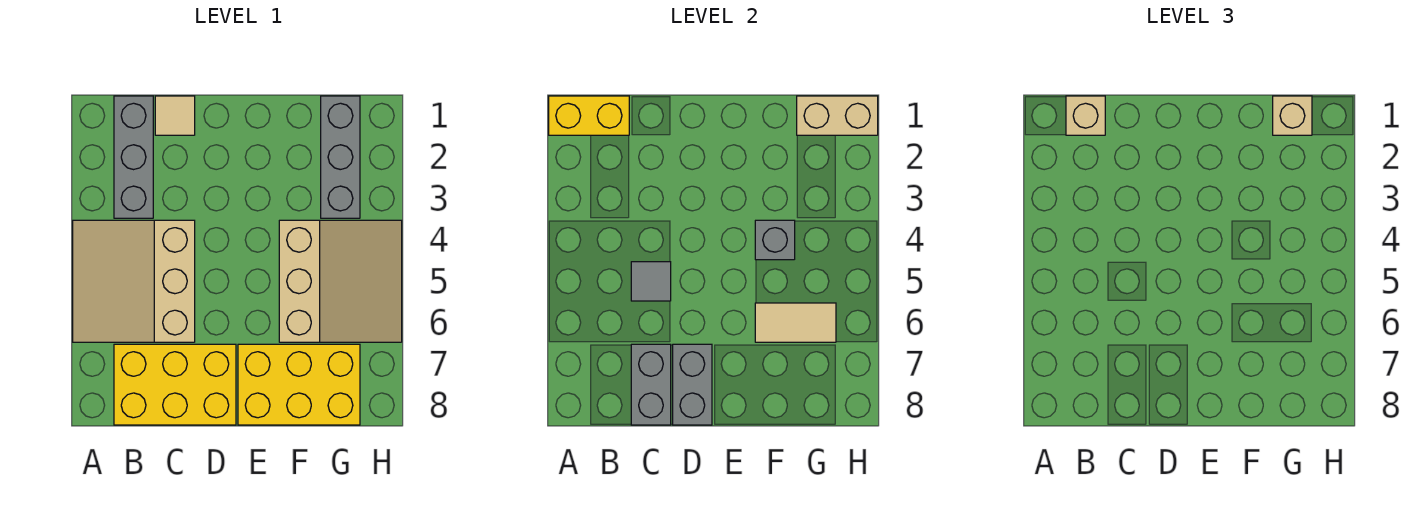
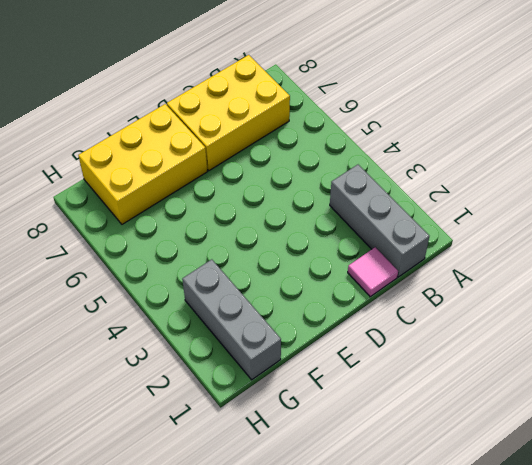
pink tile C1 level 1 -> tan tile C1 level 1
none -> tan slope A4:C6 level 1 top C
none -> tan slope F4:H6 level 1 top F
none -> yellow brick A1:B1 level 2

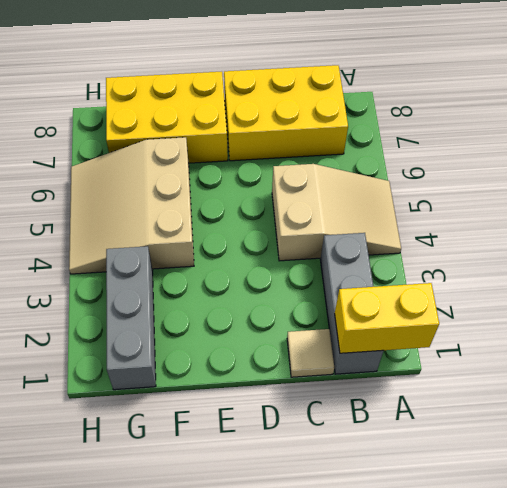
tan slope A4:C5 level 1 top C -> tan slope A4:C6 level 1 top C
none -> grey tile C5 level 2
none -> grey brick C7:C8 level 2
none -> grey brick D7:D8 level 2

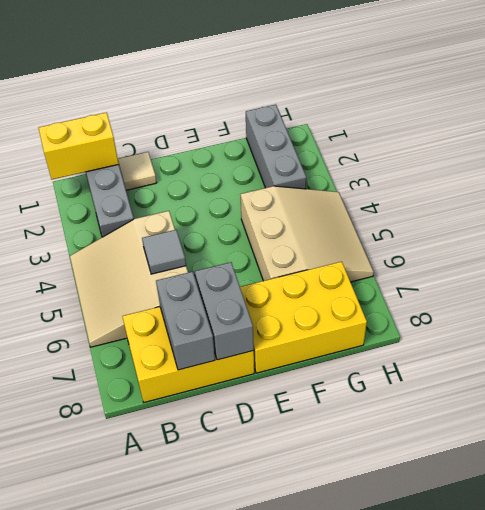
none -> grey brick F4 level 2
none -> tan tile F6:G6 level 2
none -> tan brick G1:H1 level 2

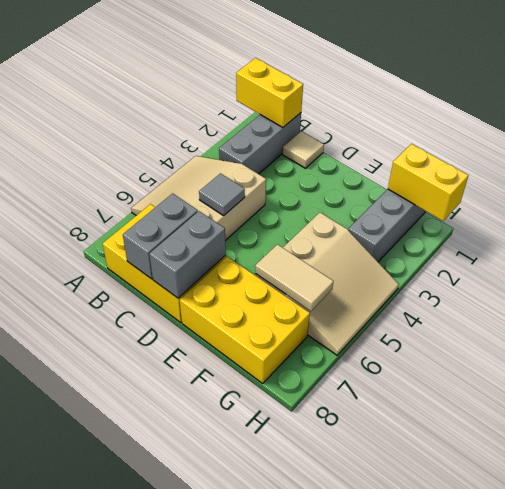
yellow brick G1:H1 level 2 -> tan brick G1:H1 level 2
none -> grey brick F4 level 2
none -> tan brick B1 level 3
none -> tan brick G1 level 3

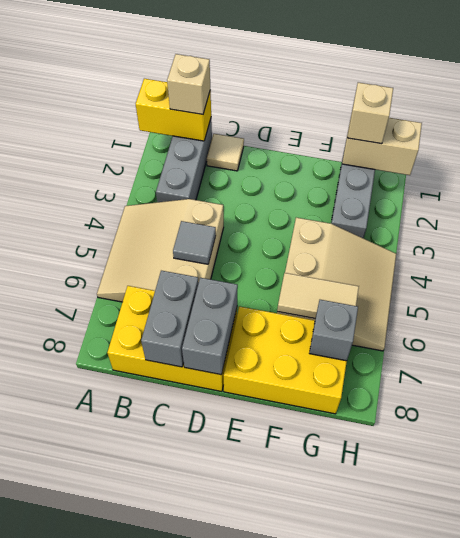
grey brick G7 level 2 -> grey brick F4 level 2

